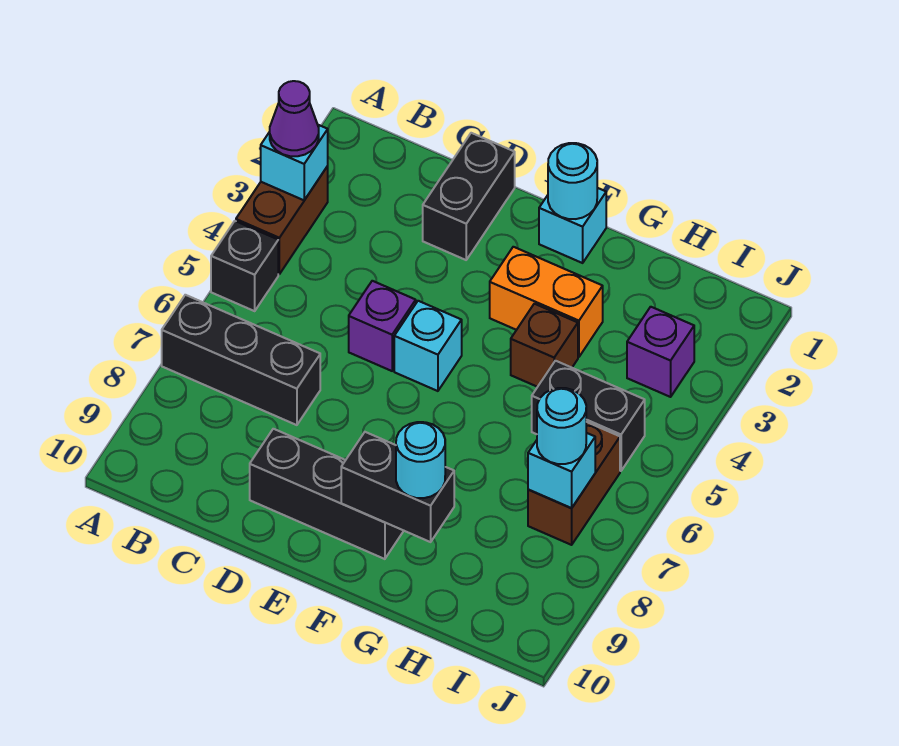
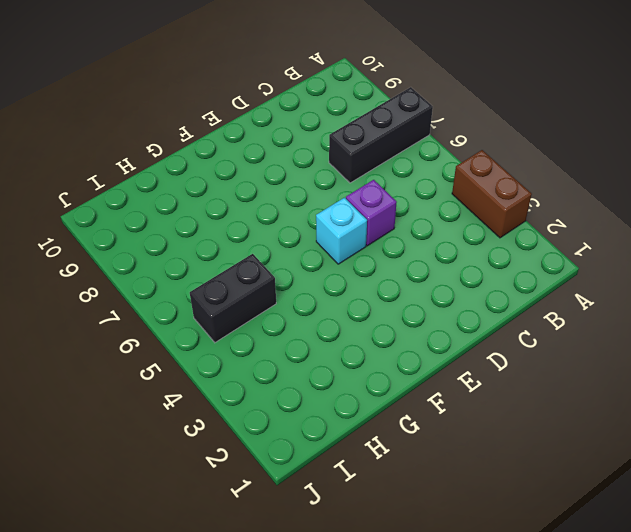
none -> black brick A5 level 1
none -> black brick D1:D2 level 1
none -> black brick D9:F9 level 1

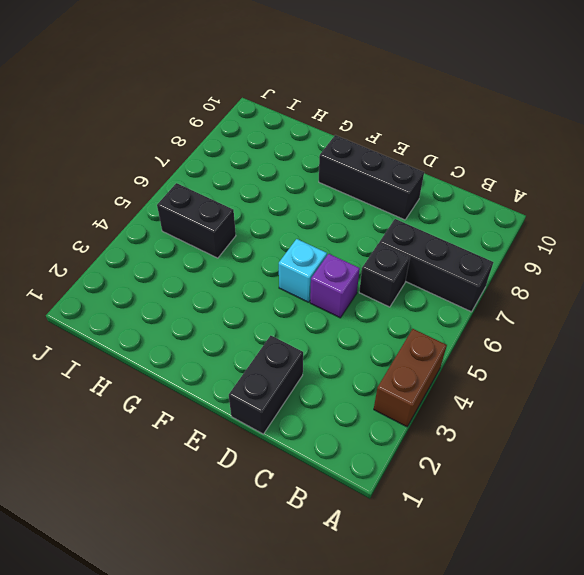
black brick C6 level 1 -> black brick A5 level 1
none -> cyan brick F1 level 1
none -> orange brick F3:G3 level 1
none -> brown brick G4 level 1

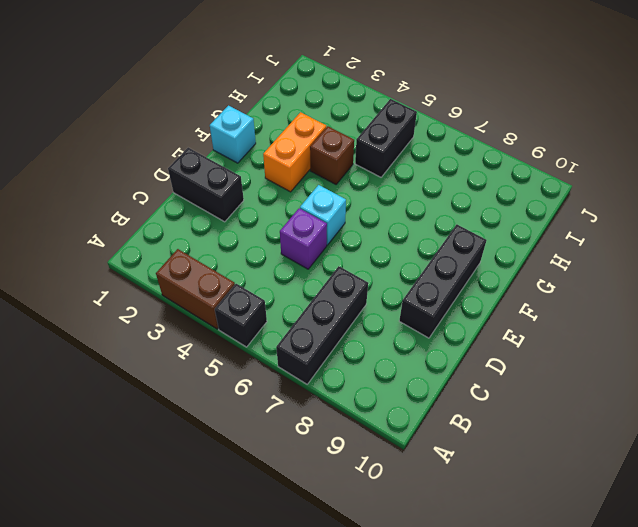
none -> purple brick I3 level 1
none -> brown brick I6:I7 level 1
none -> cyan brick A3 level 2

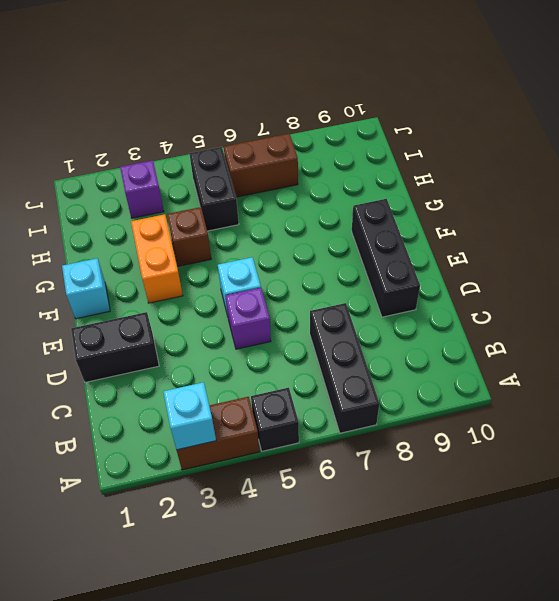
none -> cyan round brick F1 level 2
none -> black brick F9:G9 level 2
none -> cyan brick I7 level 2

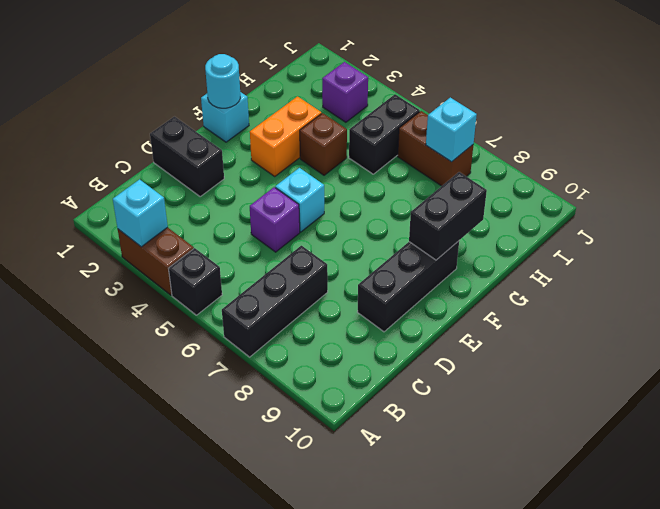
none -> purple cone A3 level 3
none -> cyan round brick G9 level 3
none -> cyan round brick I7 level 3

